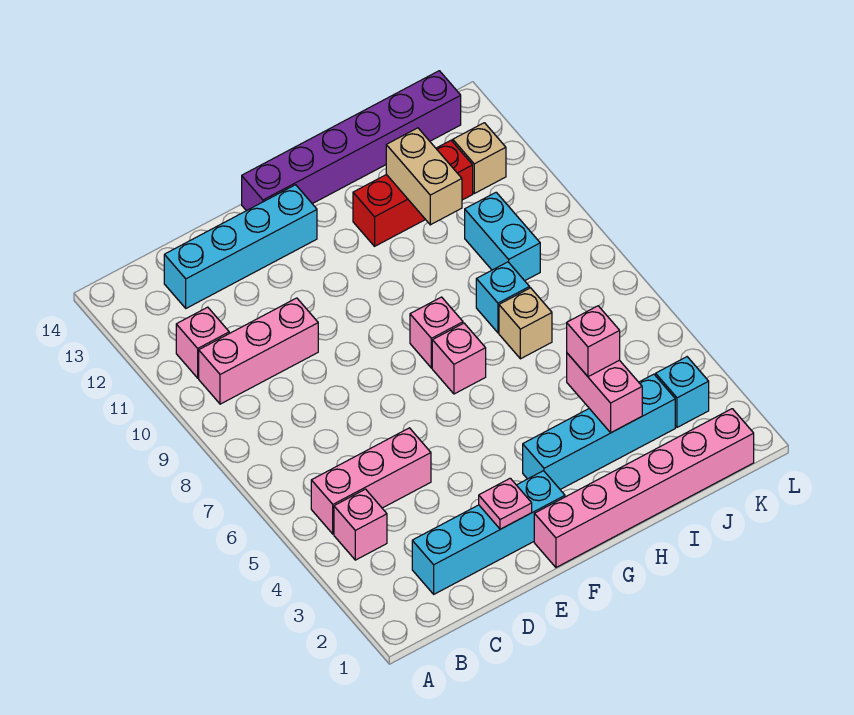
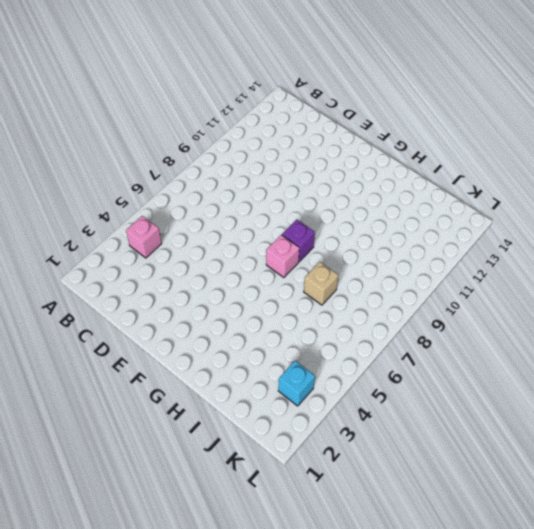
purple brick G8 level 1 -> pink brick G8 level 1
none -> pink brick B5:D5 level 1
none -> pink brick B10:D10 level 1
none -> pink brick B11 level 1

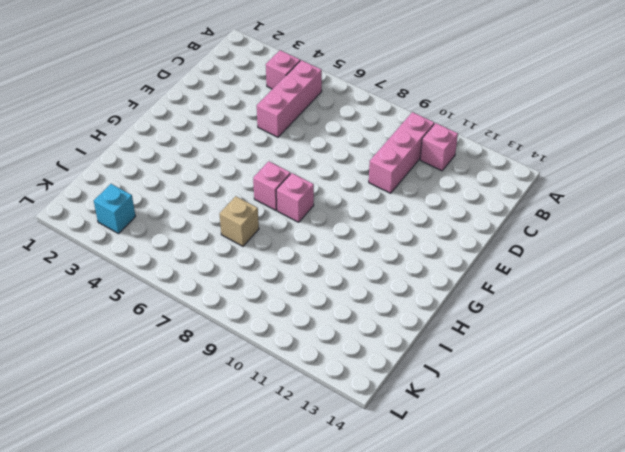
none -> cyan brick C2:F2 level 1
none -> cyan brick C13:F13 level 1
none -> pink brick F1:K1 level 1

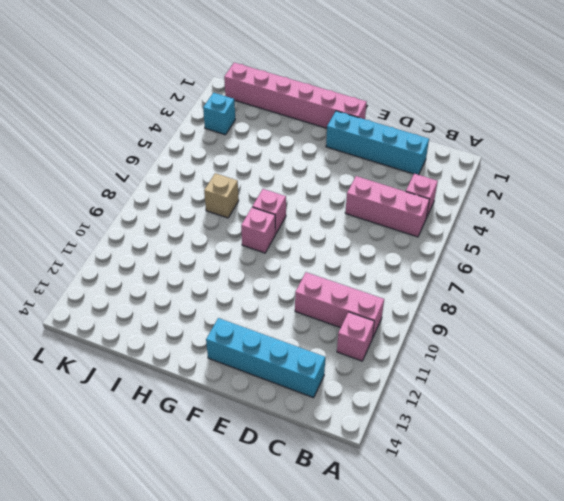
none -> purple brick F14:K14 level 1
none -> cyan brick G3:J3 level 1
none -> red brick H12:J12 level 1

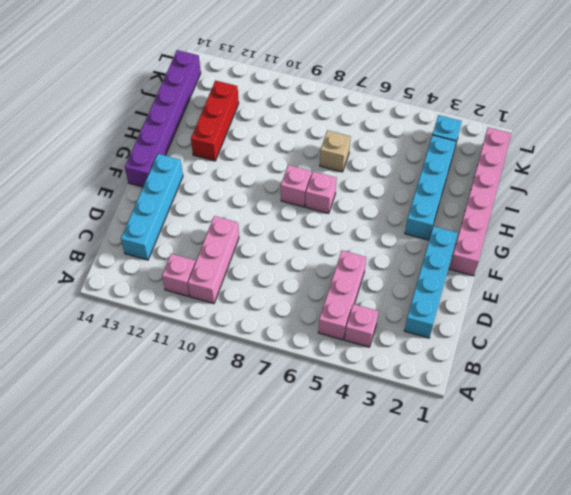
none -> cyan brick I8 level 1
none -> cyan brick J9:J10 level 1
none -> tan brick K12 level 1

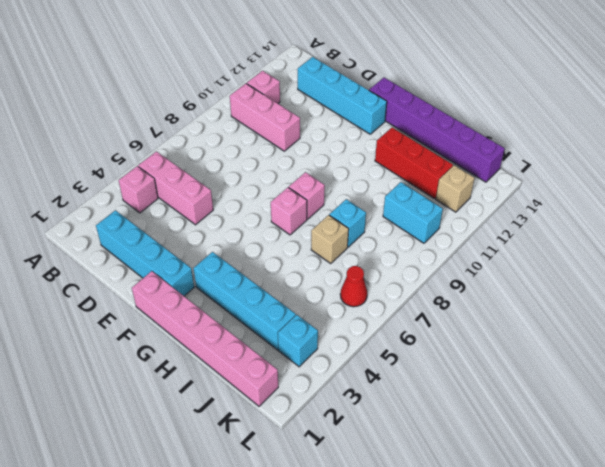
cyan brick J10:K10 level 1 -> cyan brick J9:J10 level 1
red cone K6 level 1 -> none
none -> pink plate E2 level 2
none -> pink brick I3:I4 level 2
none -> tan brick I11:I12 level 2

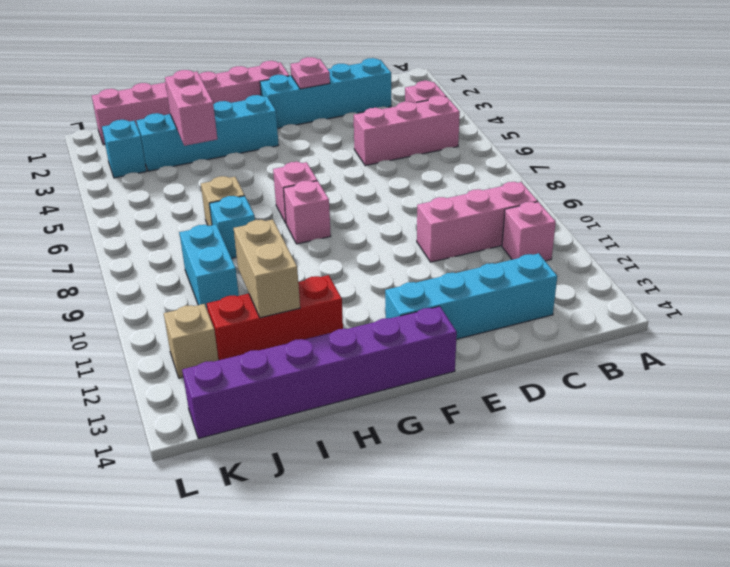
none -> pink brick I4 level 3

